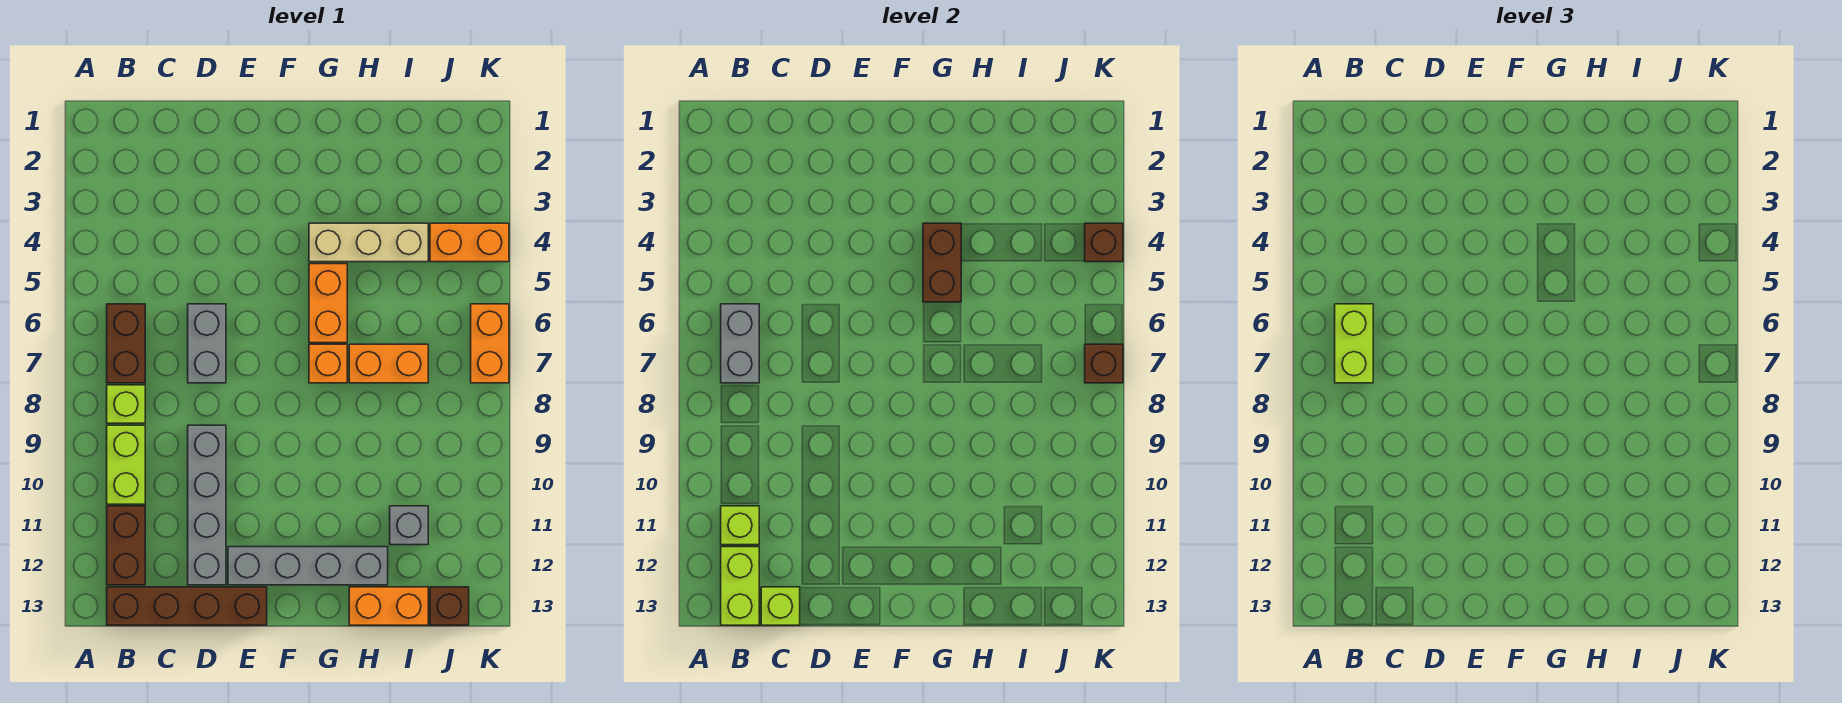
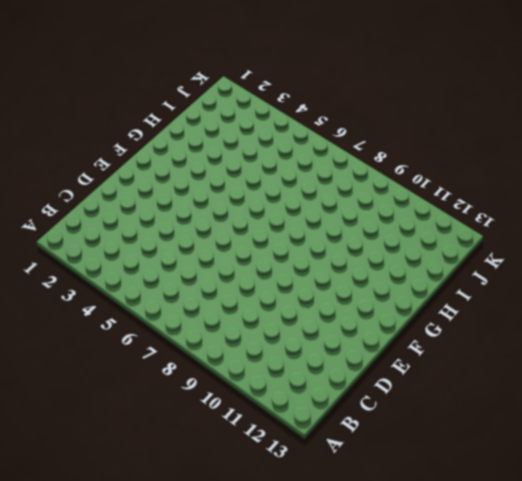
none -> brown brick B6:B7 level 1
none -> lime brick B8 level 1
none -> lime brick B9:B10 level 1

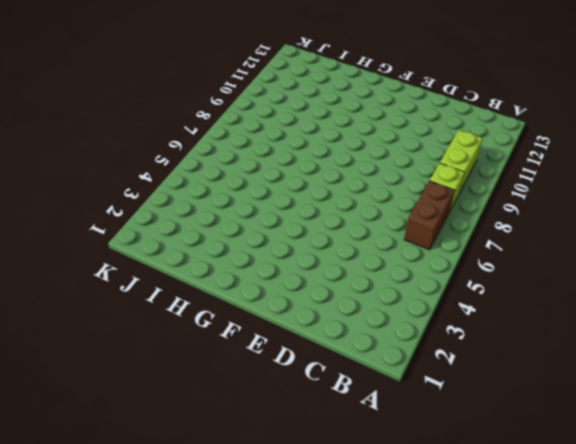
none -> brown brick B11:B12 level 1
none -> brown brick B13:E13 level 1
none -> grey brick D6:D7 level 1

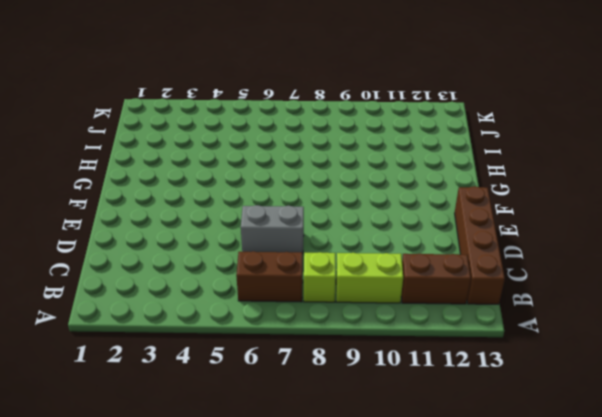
none -> grey brick D9:D12 level 1
none -> grey brick E12:H12 level 1
none -> tan brick G4:I4 level 1

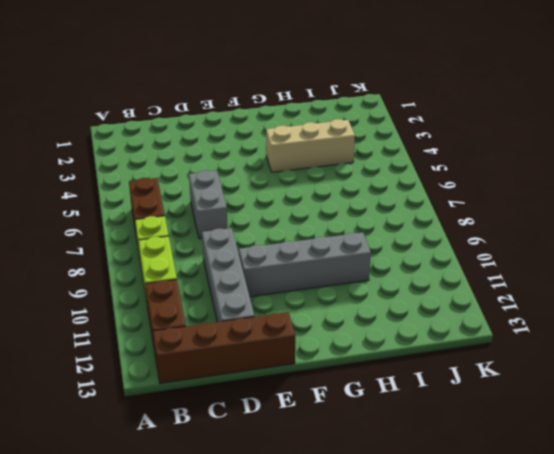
grey brick E10:H10 level 1 -> grey brick E12:H12 level 1
none -> orange brick G5:G6 level 1
none -> orange brick G7 level 1
none -> orange brick H7:I7 level 1

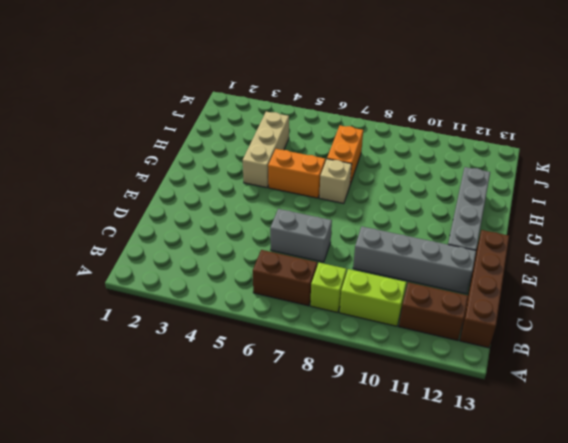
tan brick G7 level 1 -> orange brick G7 level 1
none -> orange brick H13:I13 level 1
none -> grey brick I11 level 1
none -> orange brick J4:K4 level 1

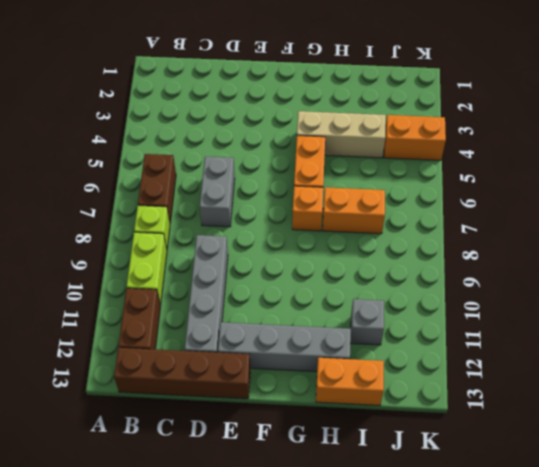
none -> brown brick J13 level 1
none -> orange brick K6:K7 level 1
none -> grey brick B6:B7 level 2

